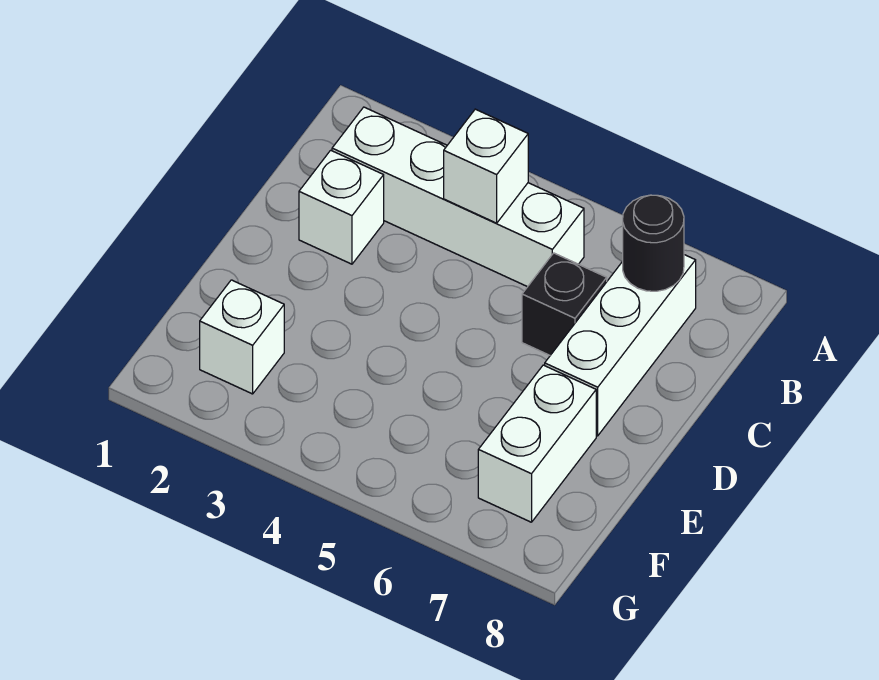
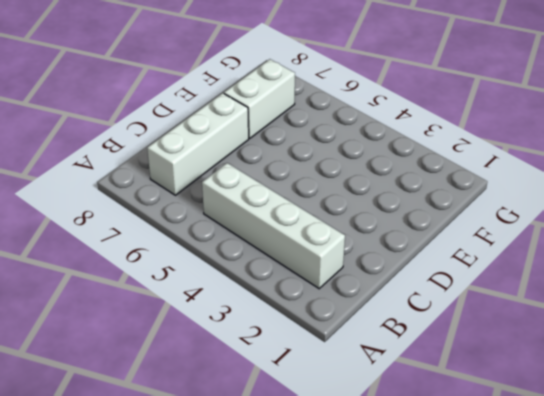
none -> white brick C2 level 1
none -> black brick C6 level 1

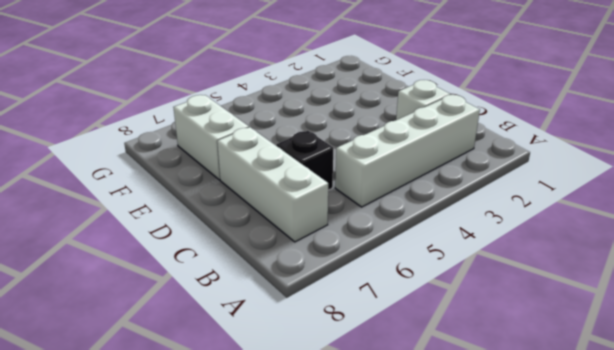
none -> white brick F2 level 1
none -> white brick B4 level 2

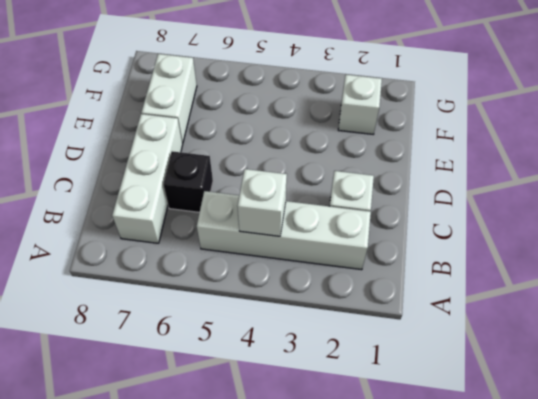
none -> black round brick B7 level 2

